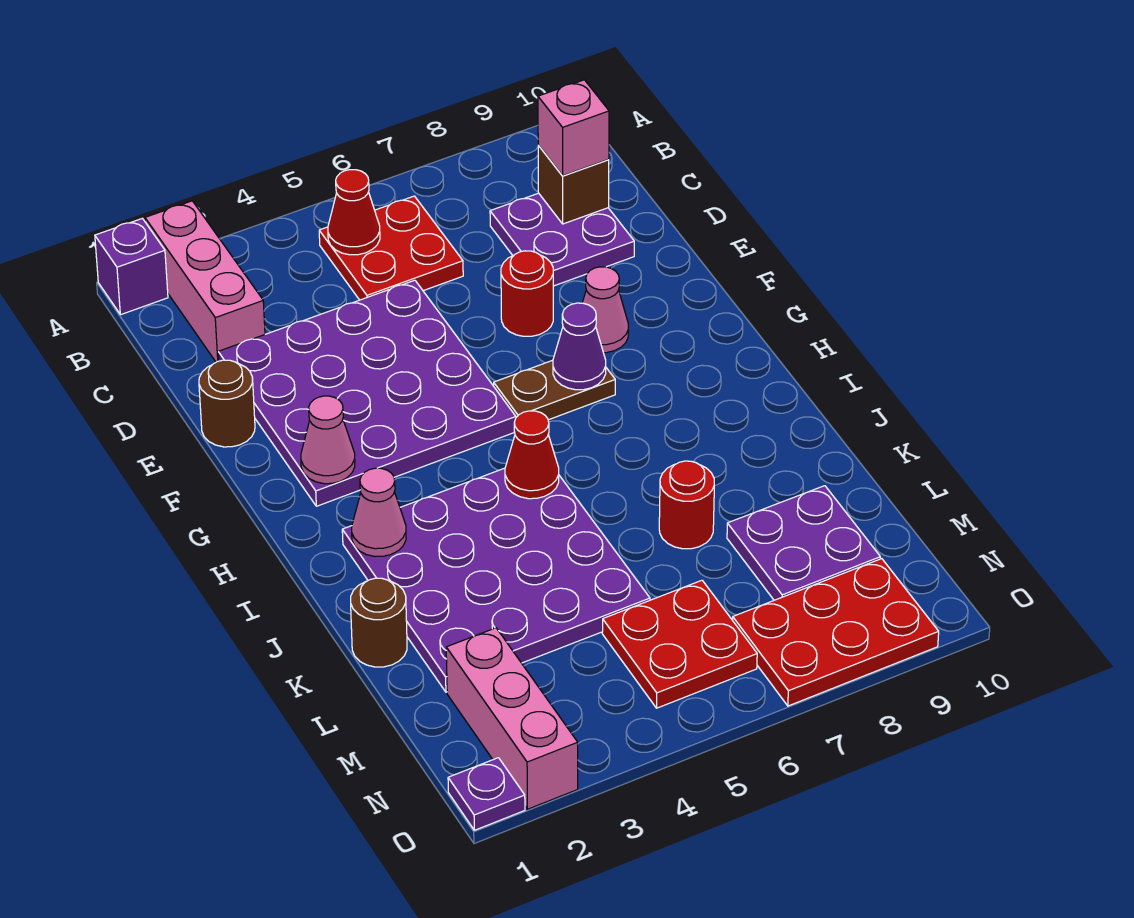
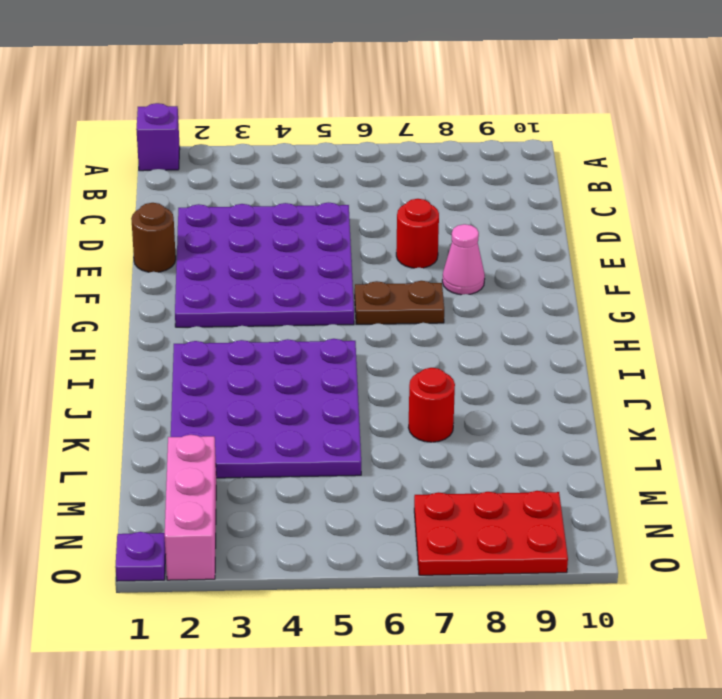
none -> pink brick A2:C2 level 1
none -> red plate B5:C6 level 1
none -> purple plate C8:D9 level 1

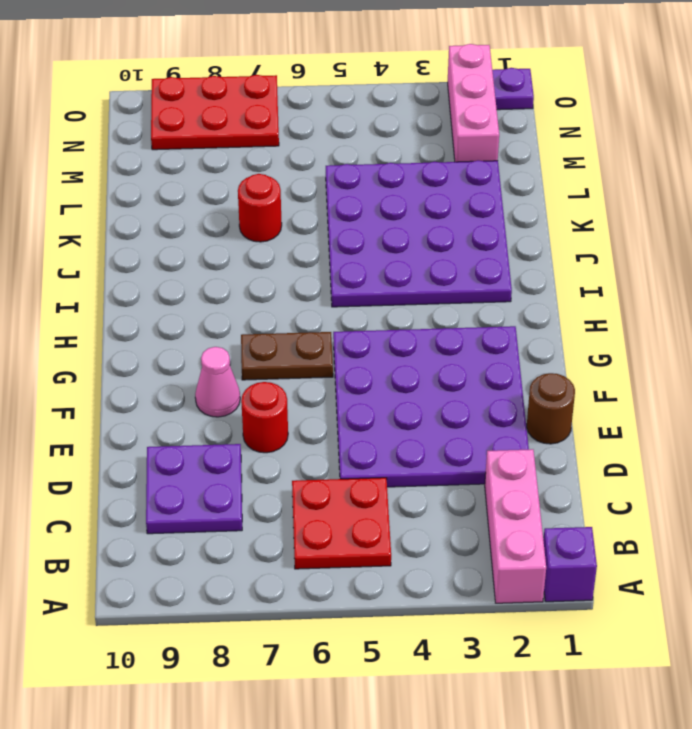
none -> brown round brick K1 level 1
none -> purple plate L8:M9 level 1
none -> red plate M5:N6 level 1

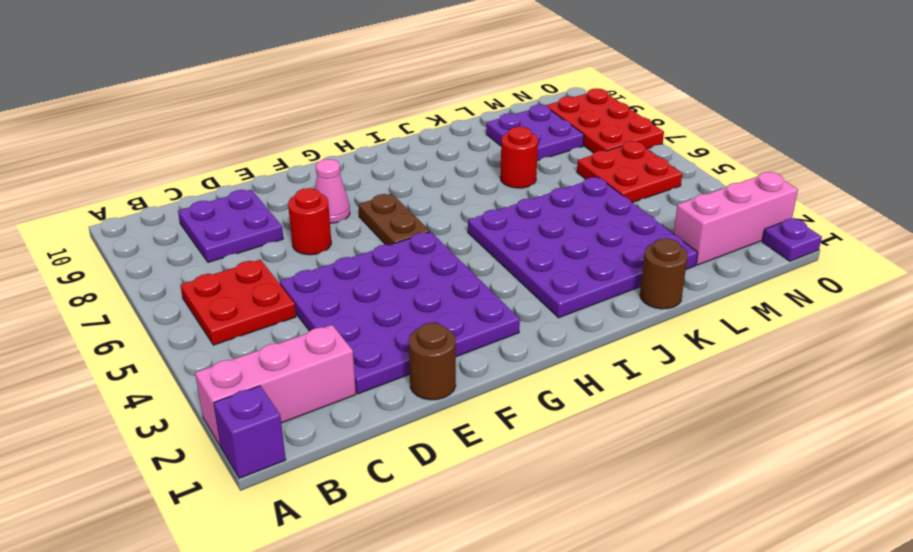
none -> red cone B5 level 2
none -> brown brick C9 level 2
none -> pink cone G2 level 2

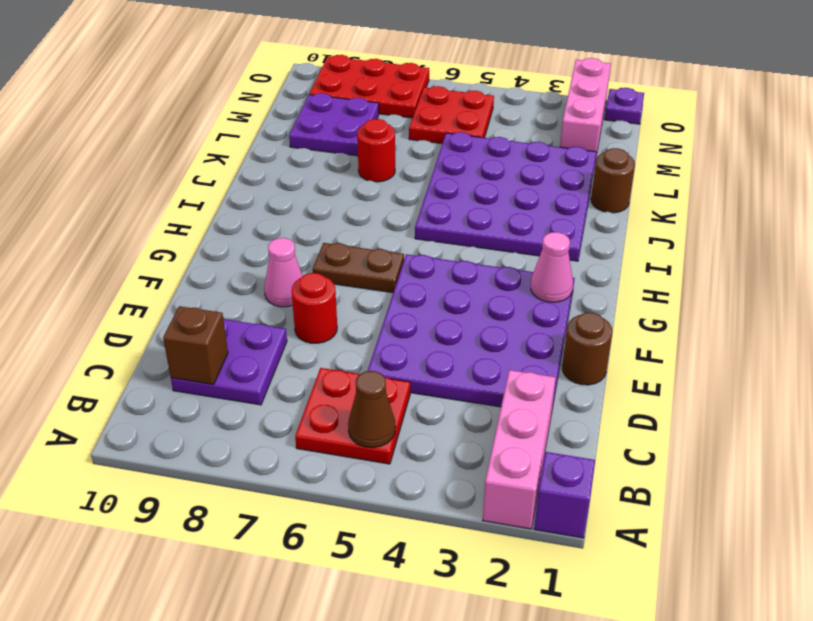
brown cone B5 level 2 -> red cone B5 level 2
none -> purple cone G7 level 2
none -> pink cone I2 level 2
none -> red cone I5 level 2

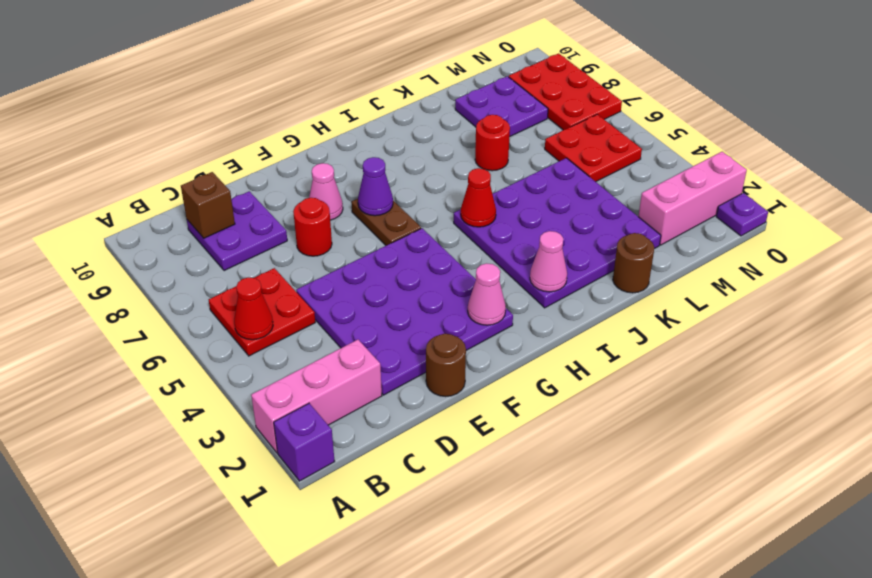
none -> pink brick C9 level 3

